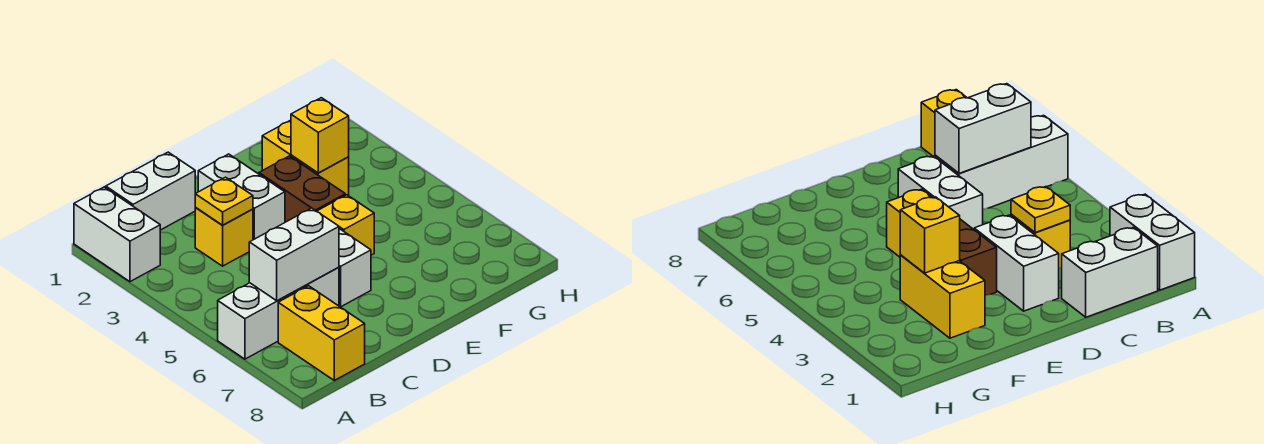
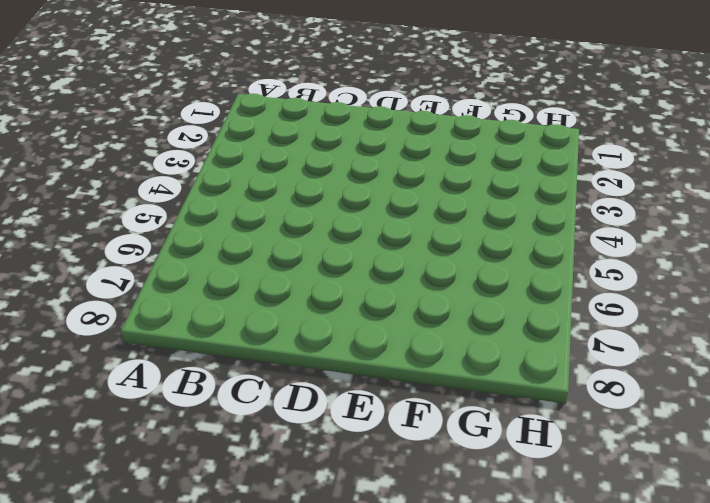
none -> white brick A1:A2 level 1
none -> white brick A6:C6 level 1
none -> white brick B1:C1 level 1

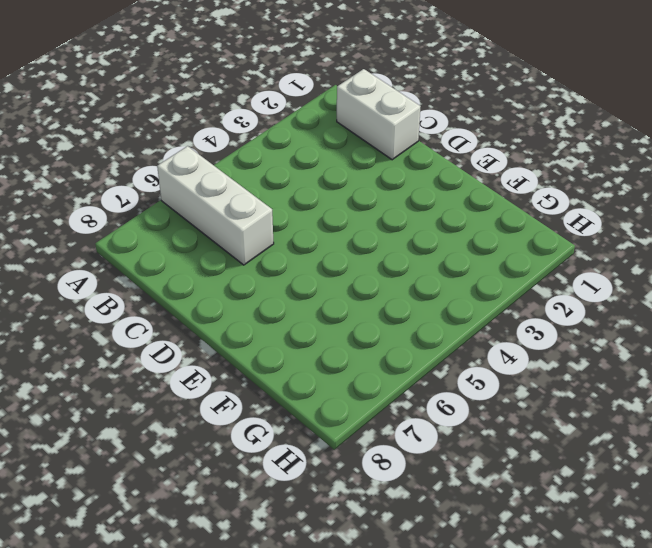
none -> white brick A1:A2 level 1
none -> yellow brick B7:B8 level 1
none -> yellow brick C3 level 1

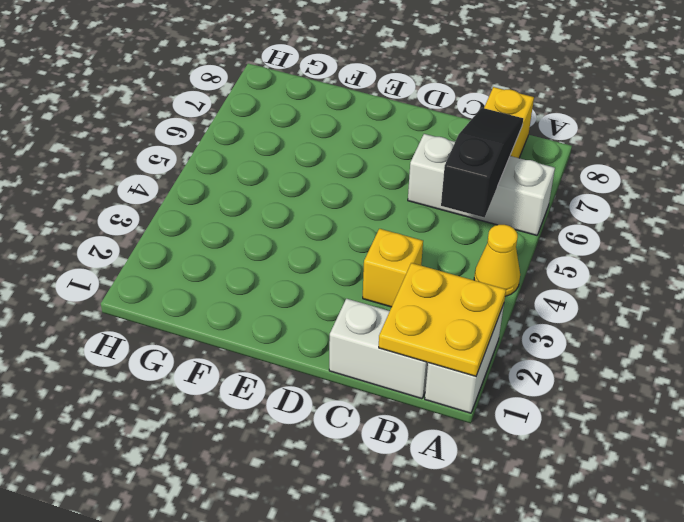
yellow plate A1:B2 level 2 -> none
yellow cone A4 level 1 -> none
black slope B5:B7 level 2 top 5 -> white brick B6:C6 level 2
none -> white brick D2:D3 level 1
none -> white brick D5:D6 level 1
none -> brown brick E3:E4 level 1

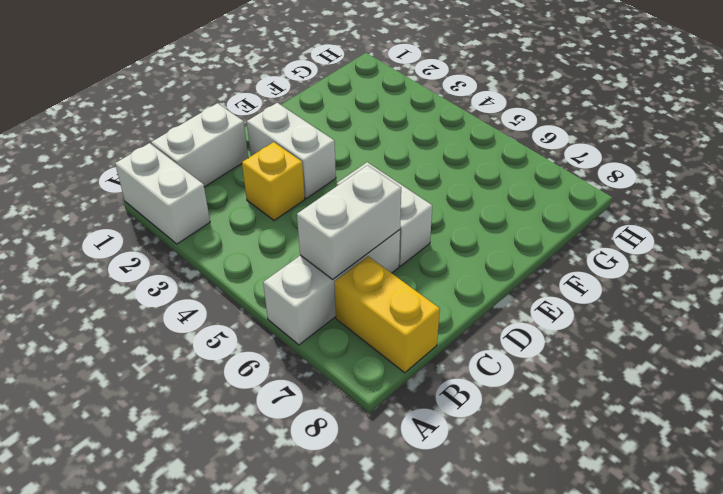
none -> brown brick E3:E4 level 1
none -> yellow brick E5 level 1
none -> yellow brick F2:F3 level 1

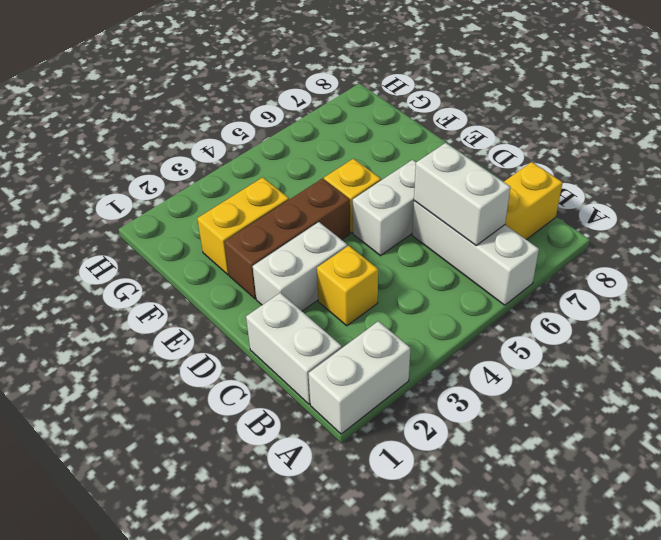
brown brick E2:E4 level 1 -> brown brick E3:E4 level 1
none -> yellow plate C3 level 2
none -> yellow brick F3 level 2

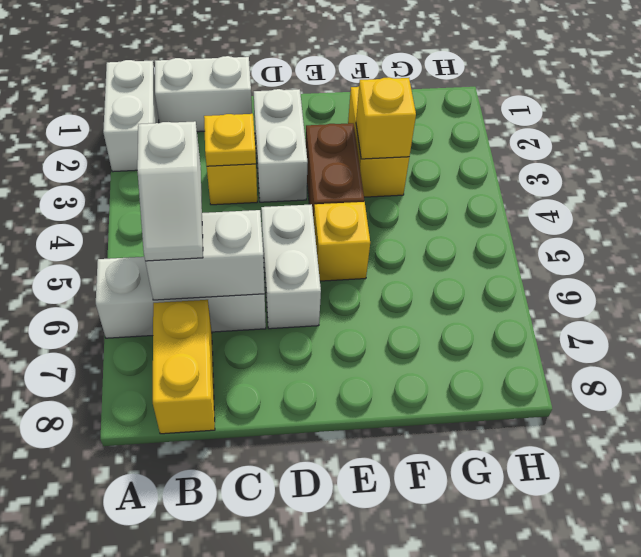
white slope B5:B6 level 3 top 5 -> none

